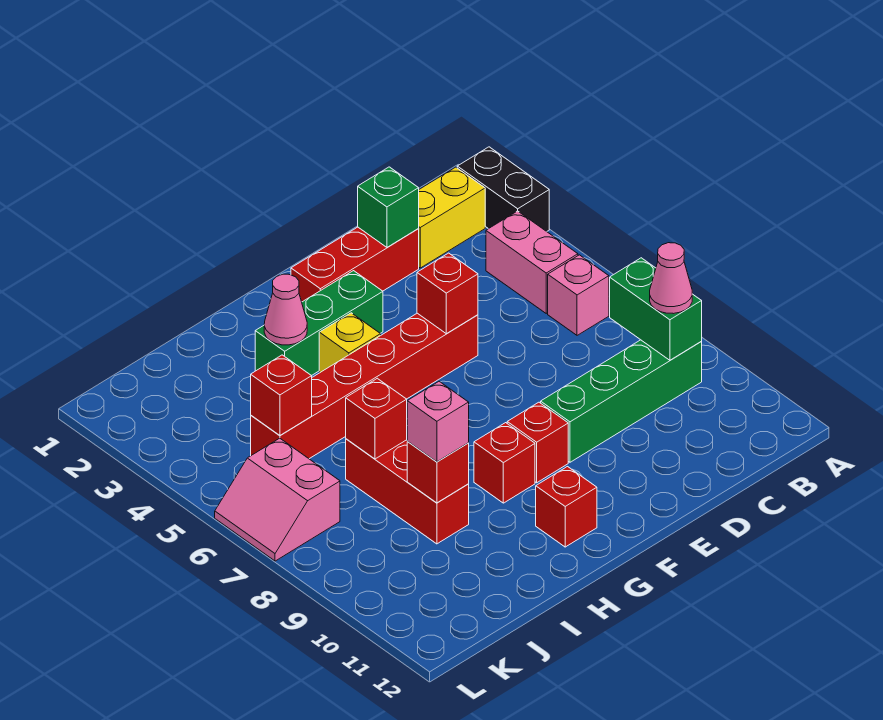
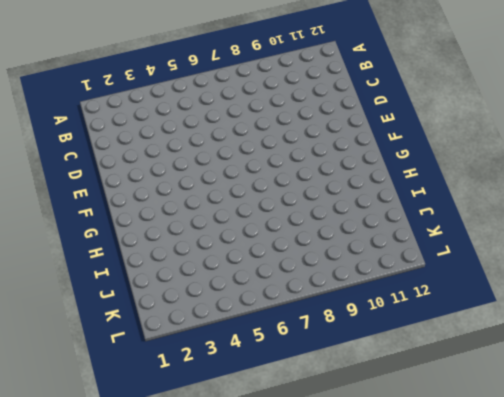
none -> black brick A2:A3 level 1
none -> yellow brick B2:C2 level 1
none -> pink brick B4:B5 level 1

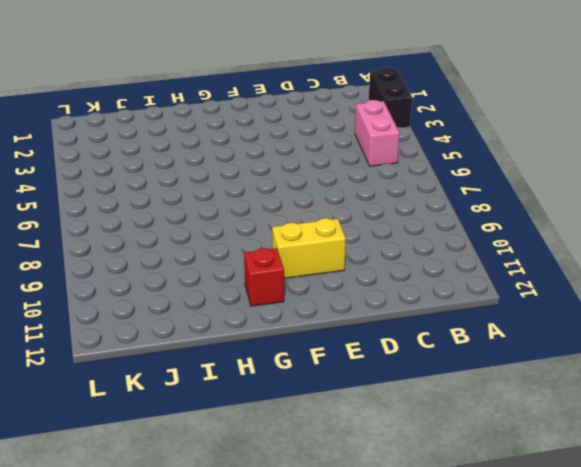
yellow brick E10:F10 level 1 -> yellow brick B2:C2 level 1
none -> pink brick B6 level 1
none -> green brick B9:E9 level 1
none -> red brick D2:F2 level 1

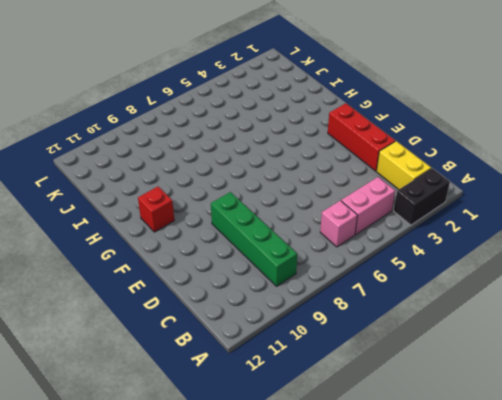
none -> red brick E5:J5 level 1
none -> green brick F3:H3 level 1
none -> red brick F9 level 1

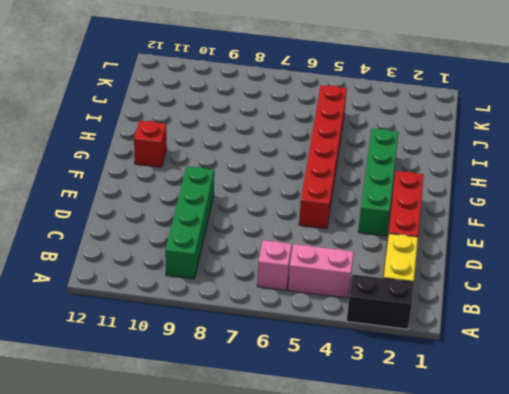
green brick E3:H3 level 1 -> green brick F3:H3 level 1
none -> red brick F9 level 1
none -> yellow brick G4 level 1
none -> red brick G9 level 1

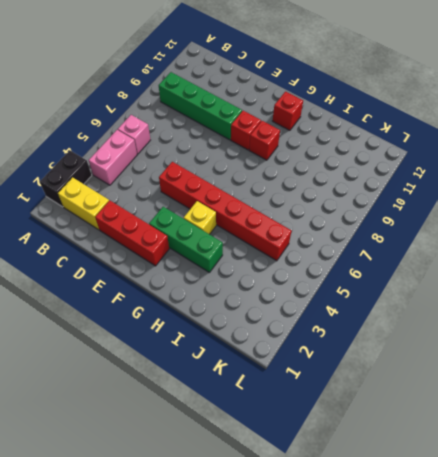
none -> red brick I7:I9 level 1
none -> pink slope K6:L7 level 1 top K
none -> green brick B8:B9 level 2

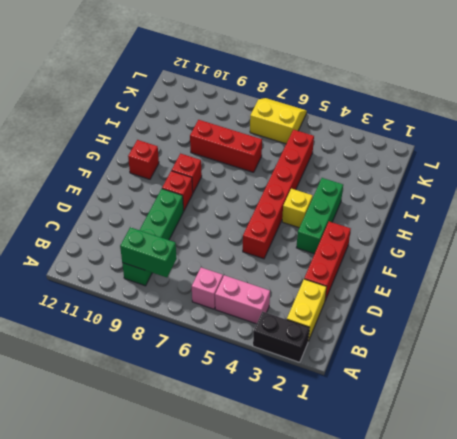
yellow slope K6:L7 level 1 top K -> pink slope K6:L7 level 1 top K
none -> green brick D2 level 2
none -> red brick E5 level 2
none -> pink cone H3 level 2

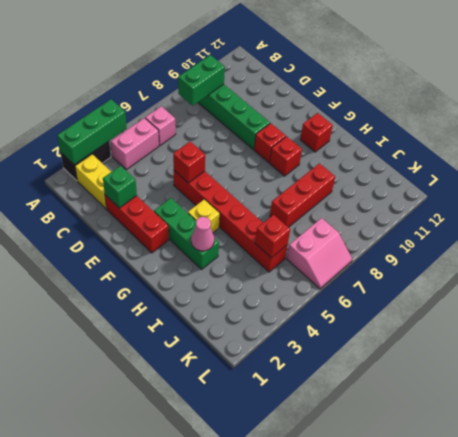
green brick A2:A4 level 2 -> none
none -> red brick I7 level 2
none -> red brick I9 level 2
none -> pink cone B9 level 3

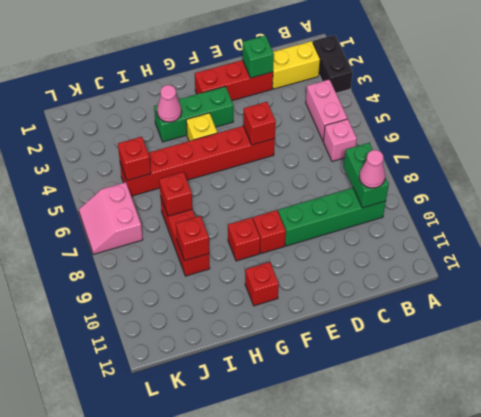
none -> pink brick I9 level 3

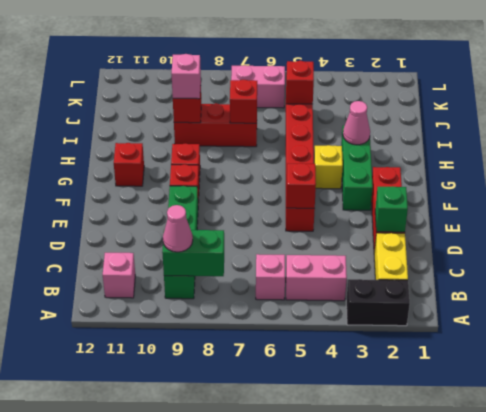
pink brick B11 level 1 -> none

